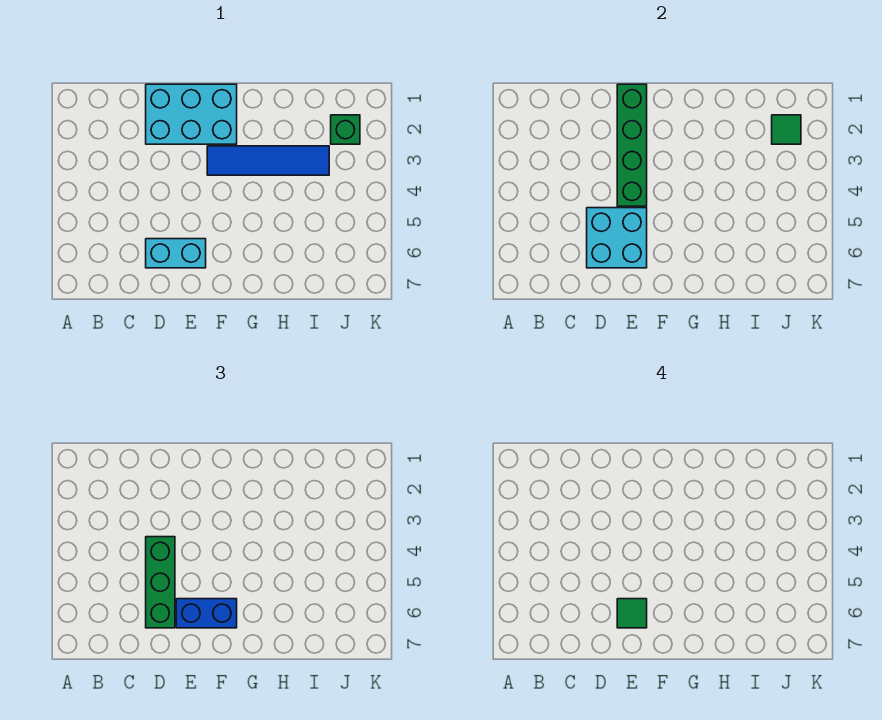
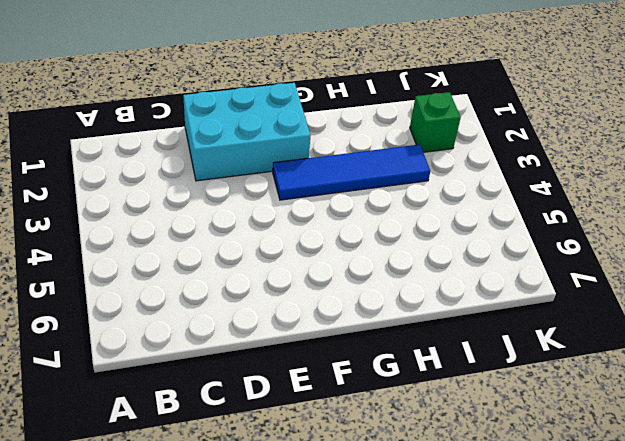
none -> cyan brick D6:E6 level 1
none -> cyan brick D5:E6 level 2

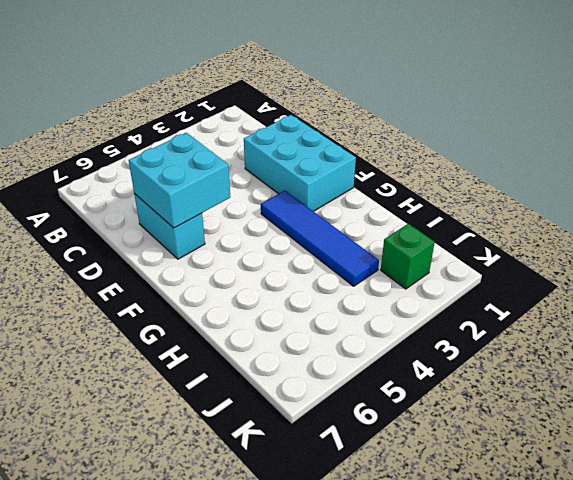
none -> green brick E1:E4 level 2
none -> green tile J2 level 2

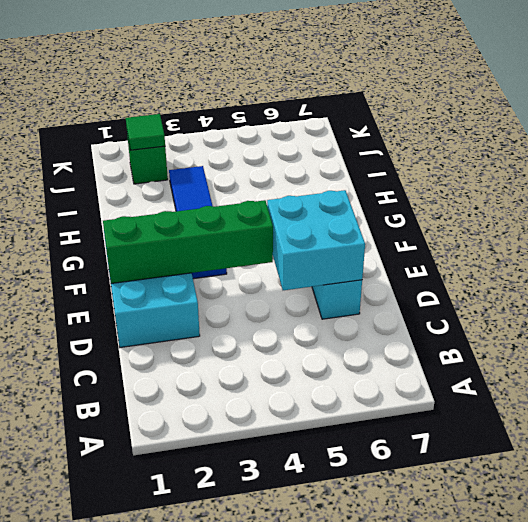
none -> green brick D4:D6 level 3
none -> blue brick E6:F6 level 3

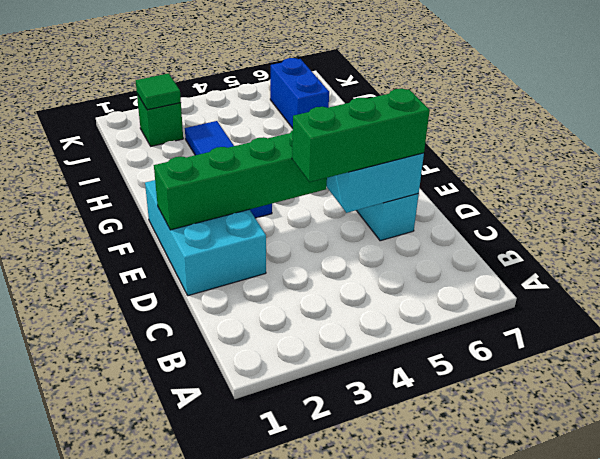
blue brick I6:J6 level 1 -> blue brick E6:F6 level 3
none -> green tile E6 level 4

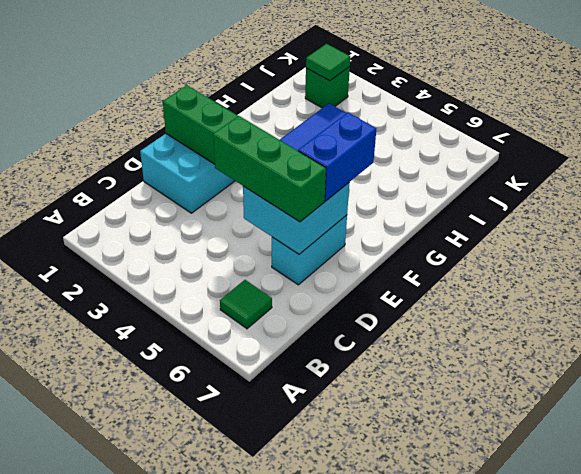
green tile B6 level 1 -> green tile E6 level 4

